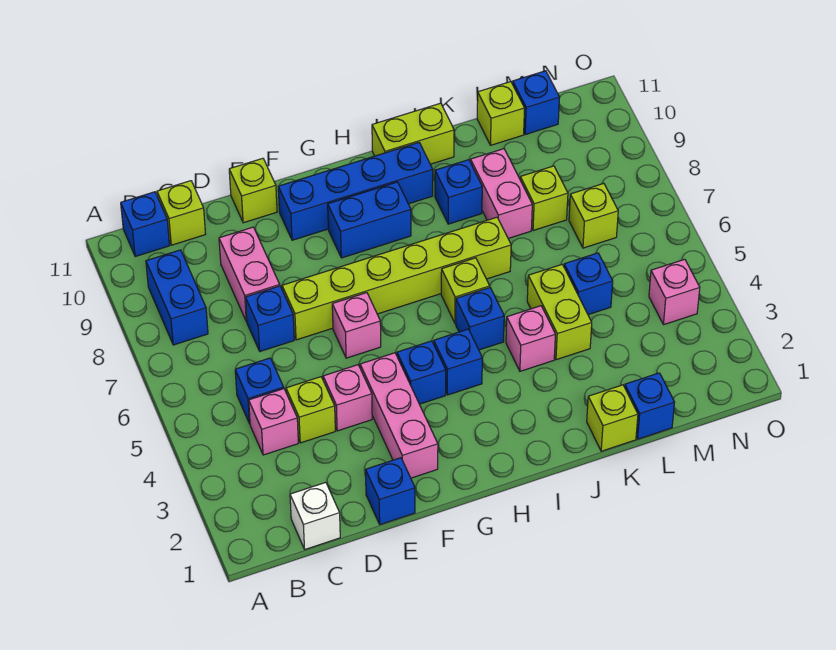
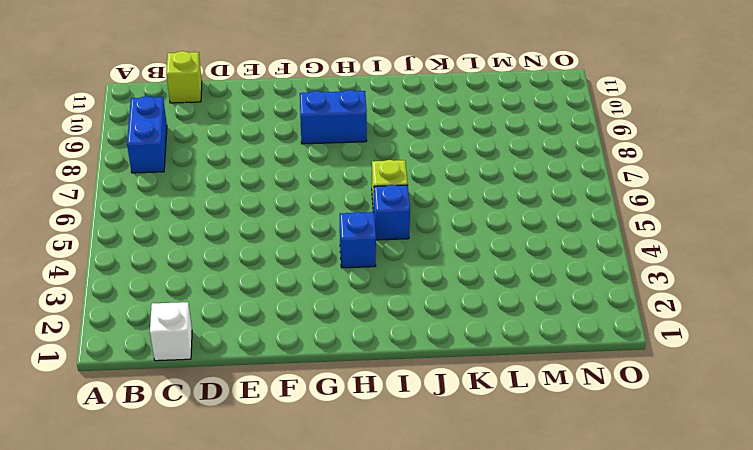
none -> blue brick B11 level 1
none -> pink brick C4 level 1
none -> blue brick C5 level 1
none -> lime brick D4 level 1

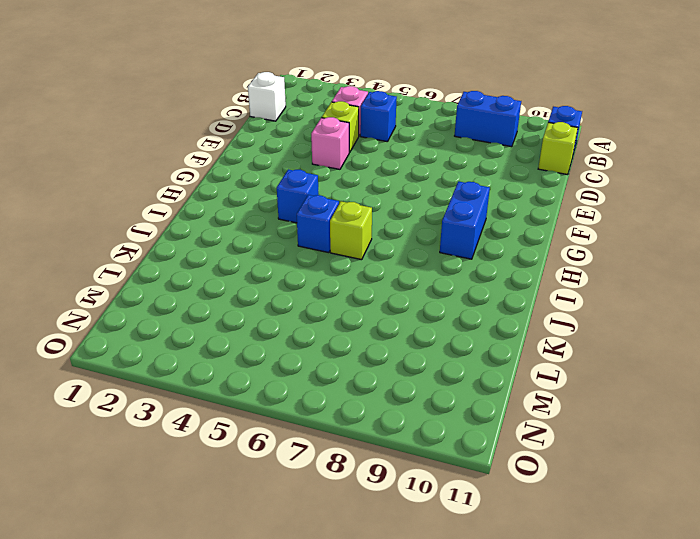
none -> blue brick D7 level 1
none -> pink brick D8:D9 level 1
none -> blue brick E1 level 1
none -> lime brick E7:J7 level 1

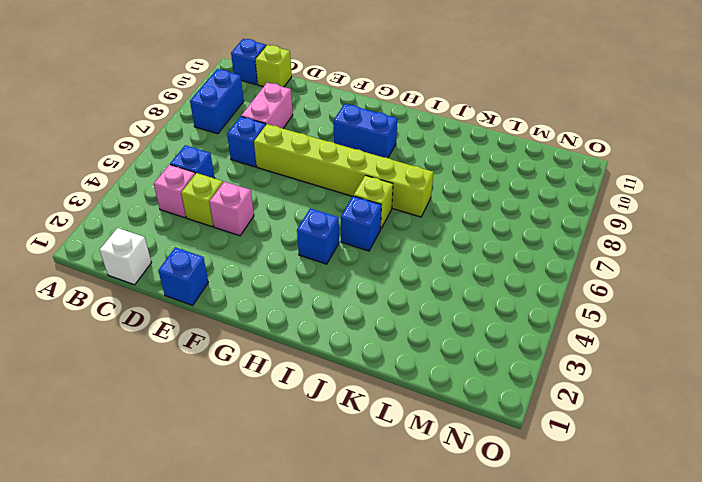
none -> lime brick E11 level 1
none -> pink brick F2:F4 level 1
none -> pink brick F6 level 1
none -> blue brick F10:I10 level 1

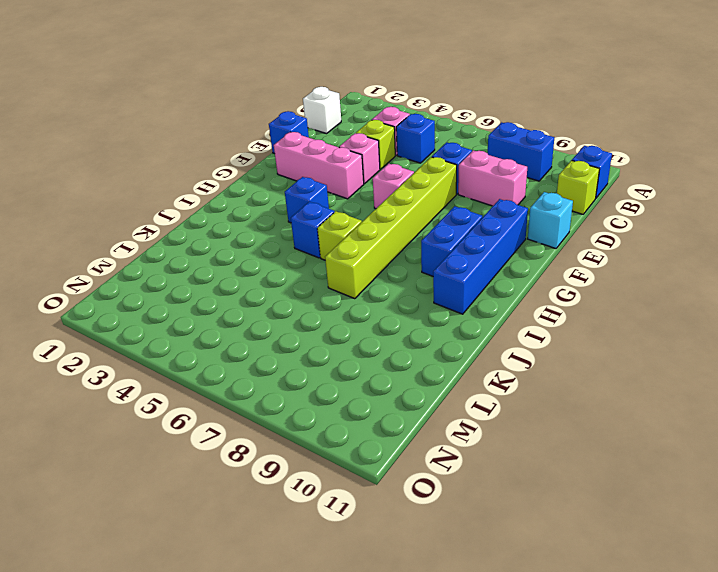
cyan brick E11 level 1 -> lime brick E11 level 1
none -> blue brick G4 level 1
none -> lime brick I11:J11 level 1
none -> pink brick J4 level 1
none -> blue brick J9 level 1

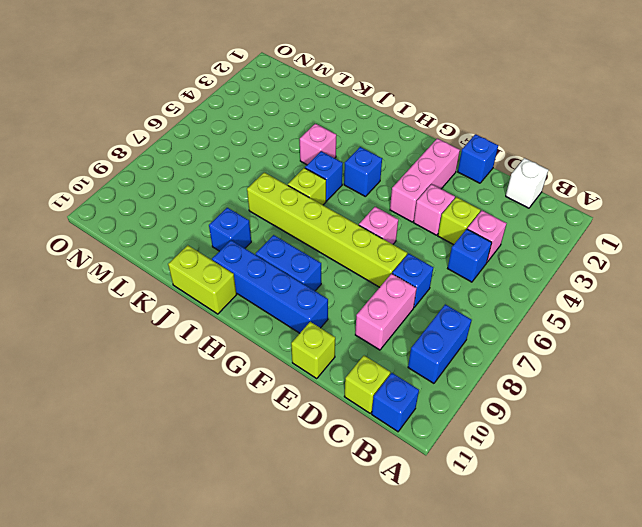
none -> blue brick G4 level 1
none -> lime brick K1 level 1
none -> lime brick K4:K5 level 1
none -> pink brick K8:K9 level 1

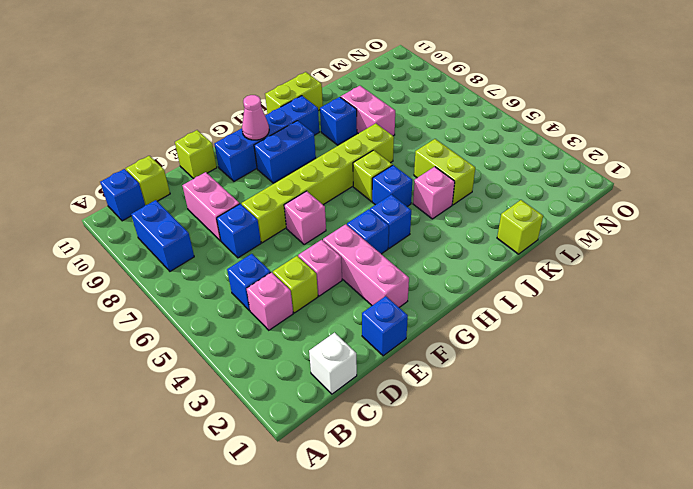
pink cone G10 level 2 -> none
none -> blue brick L1 level 1
none -> blue brick L5 level 1
none -> lime brick L8 level 1
none -> lime brick L11 level 1

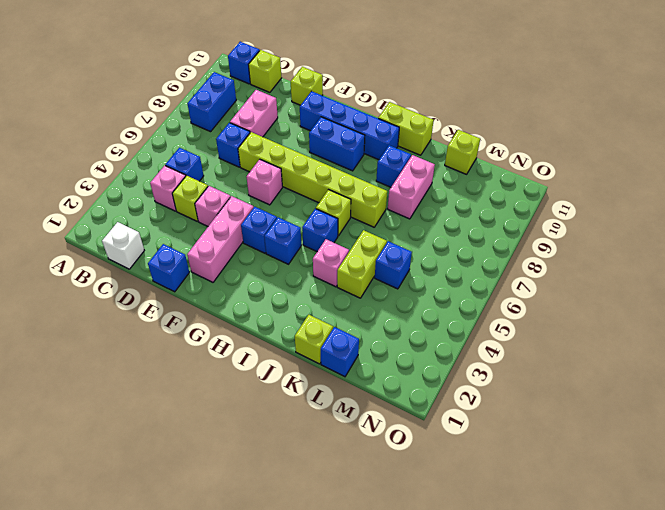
none -> lime brick L8 level 1
none -> lime brick M7 level 1
none -> blue brick M11 level 1
none -> pink brick N4 level 1

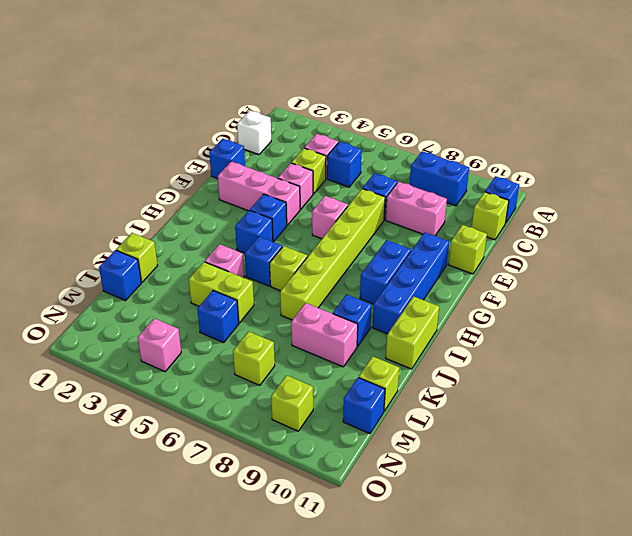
lime brick N9 level 1 -> lime brick L8 level 1

